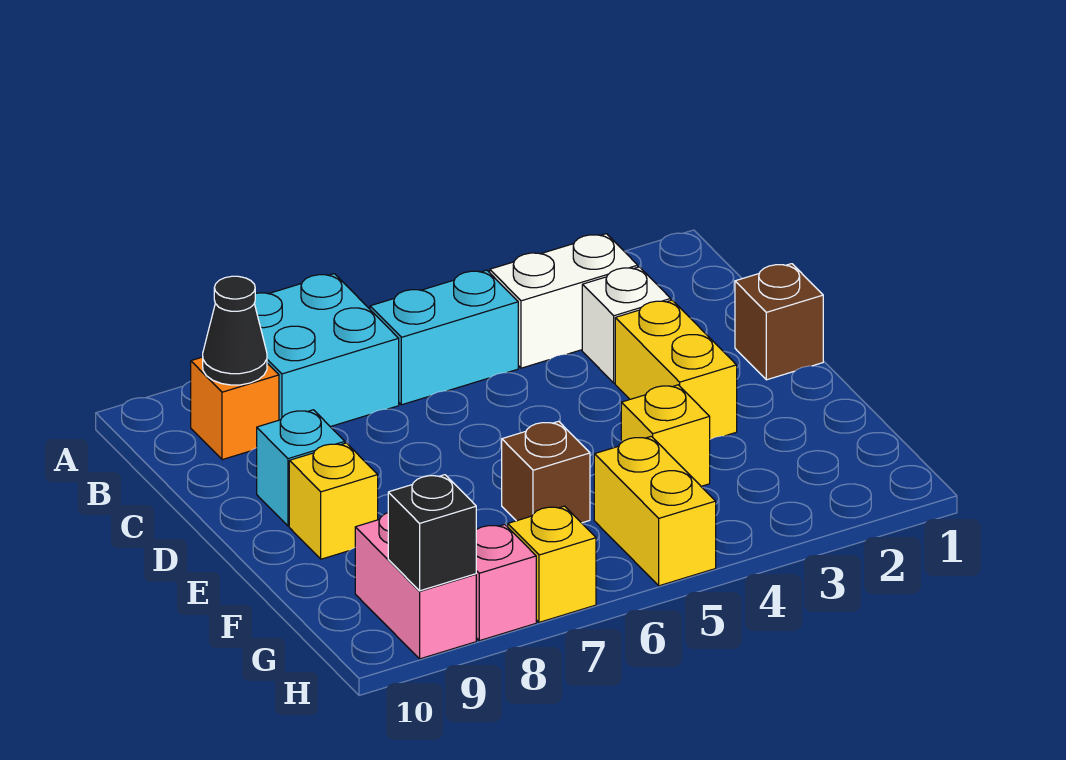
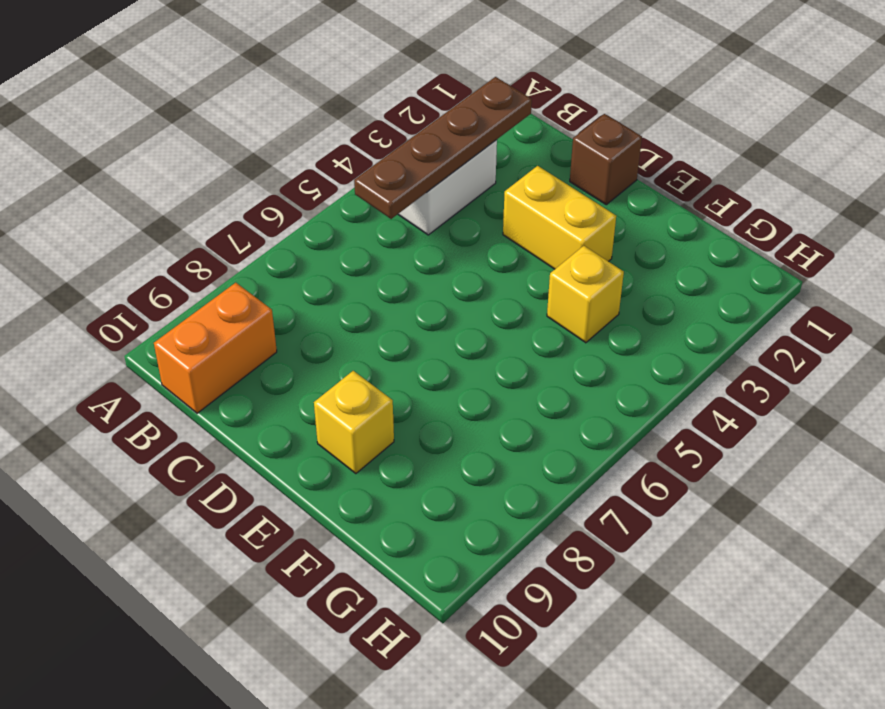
brown plate B2:B5 level 2 -> none
orange brick B9:B10 level 1 -> orange brick B9 level 1
none -> cyan brick A7:B8 level 1
none -> cyan brick B5:B6 level 1
none -> white brick C3 level 1

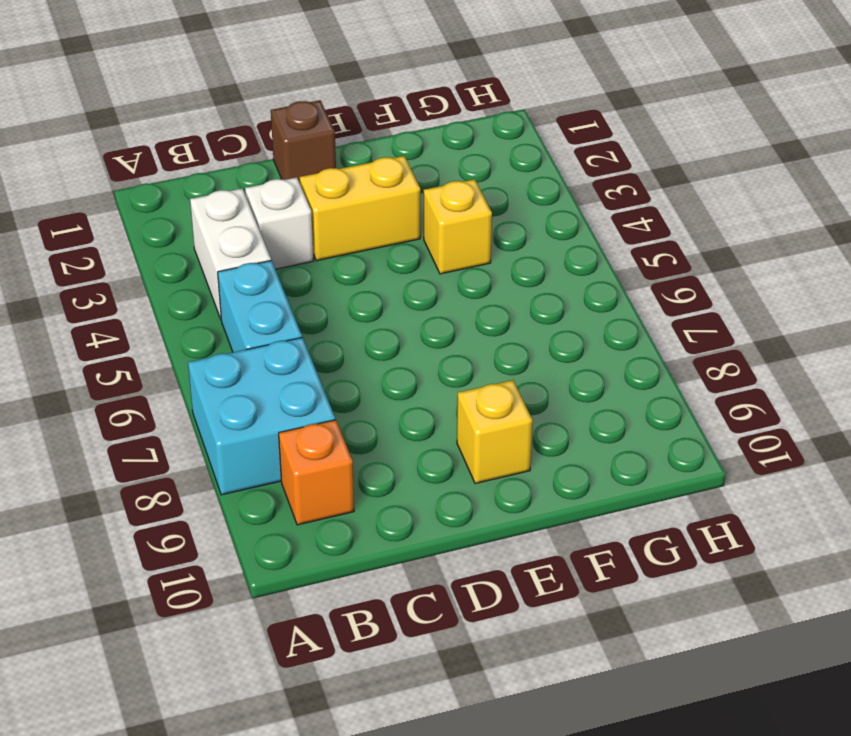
none -> cyan brick D9 level 1
none -> brown brick F6 level 1
none -> yellow brick G5:H5 level 1

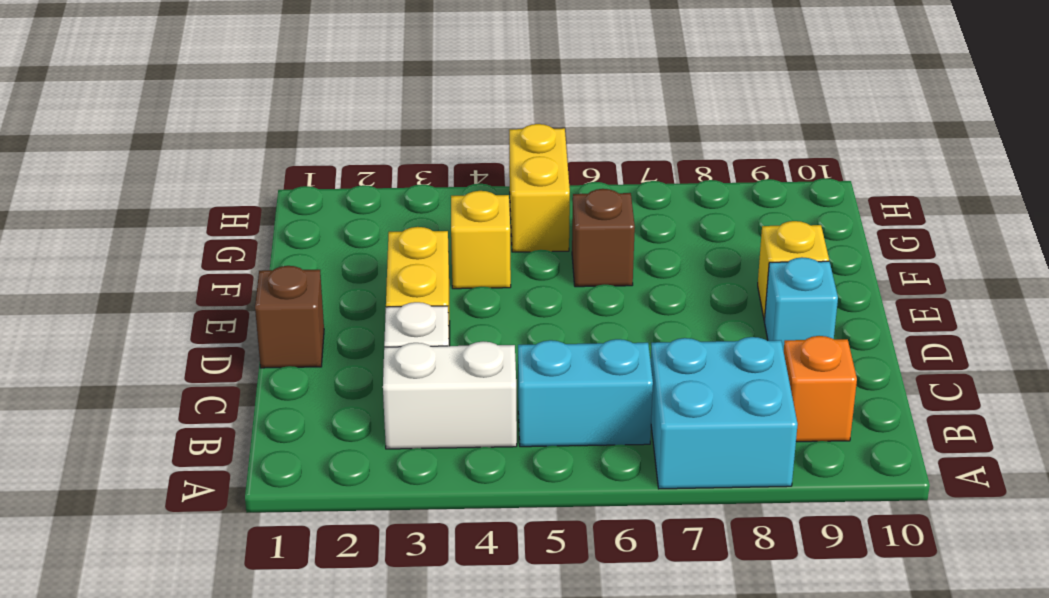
none -> pink brick G9:H9 level 1
none -> yellow brick H7 level 1
none -> pink brick H8 level 1

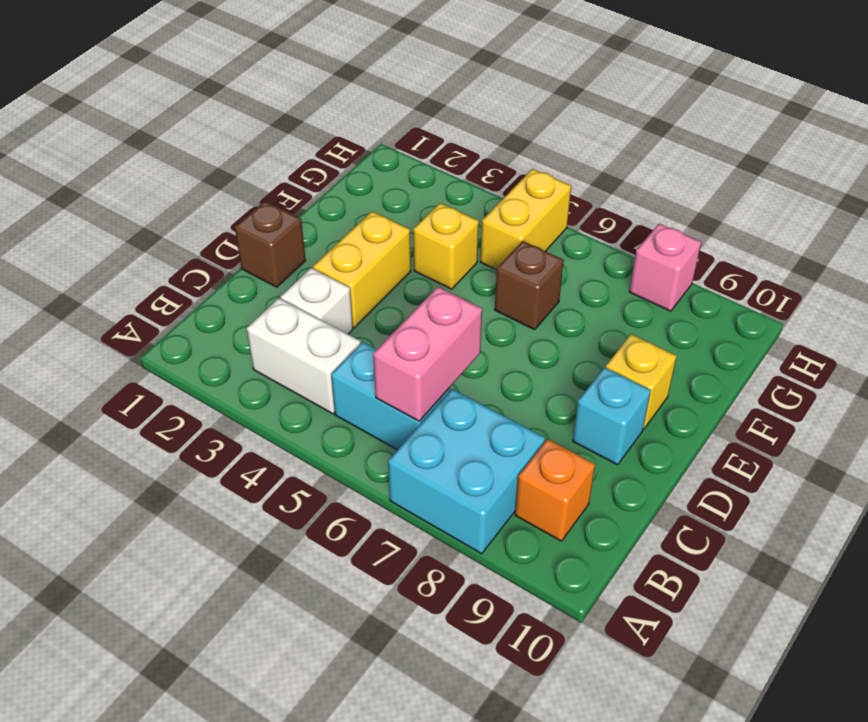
pink brick B6:C6 level 2 -> pink brick G9:H9 level 1
none -> yellow brick H7 level 1
none -> black cone B9 level 2
none -> black brick H9 level 2

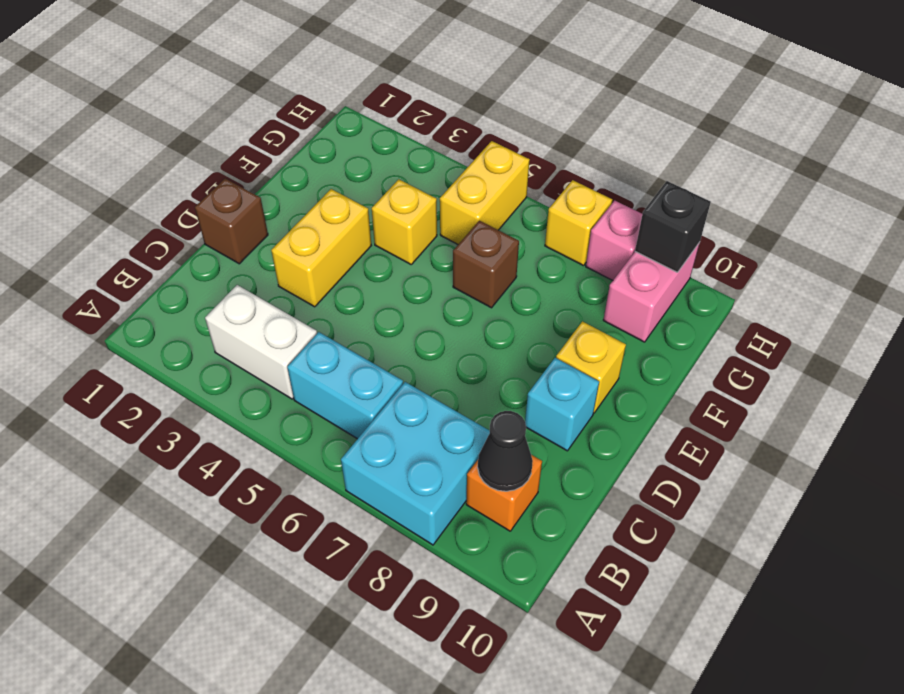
none -> white brick C3 level 1

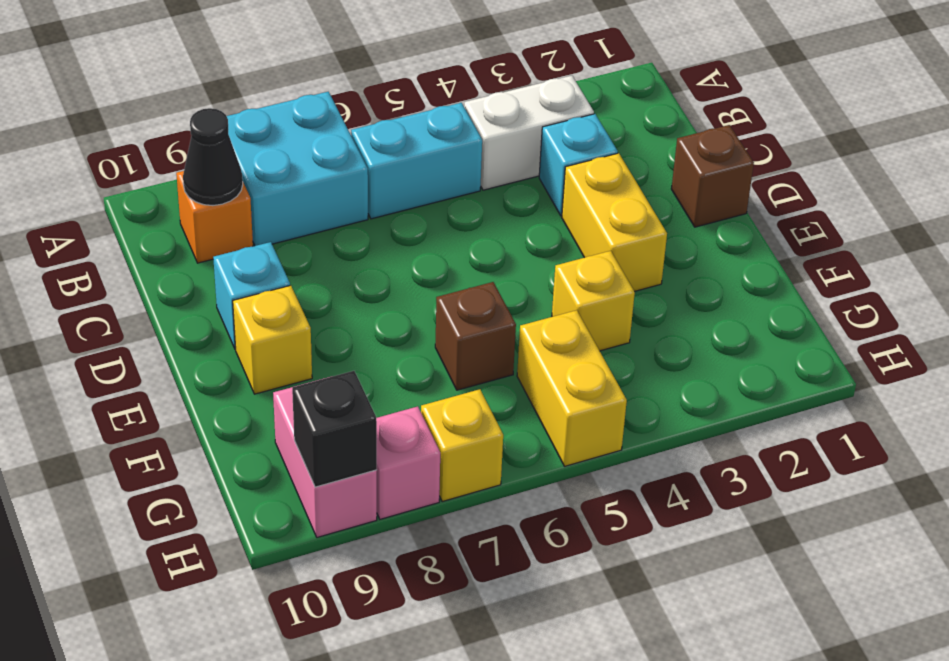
cyan brick C3 level 1 -> white brick C3 level 1

